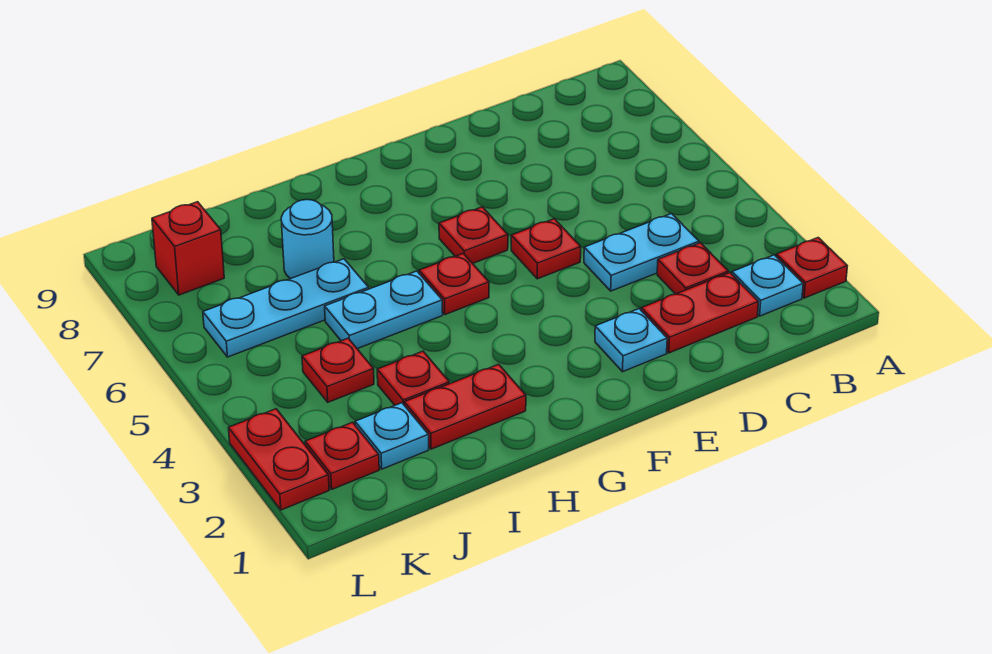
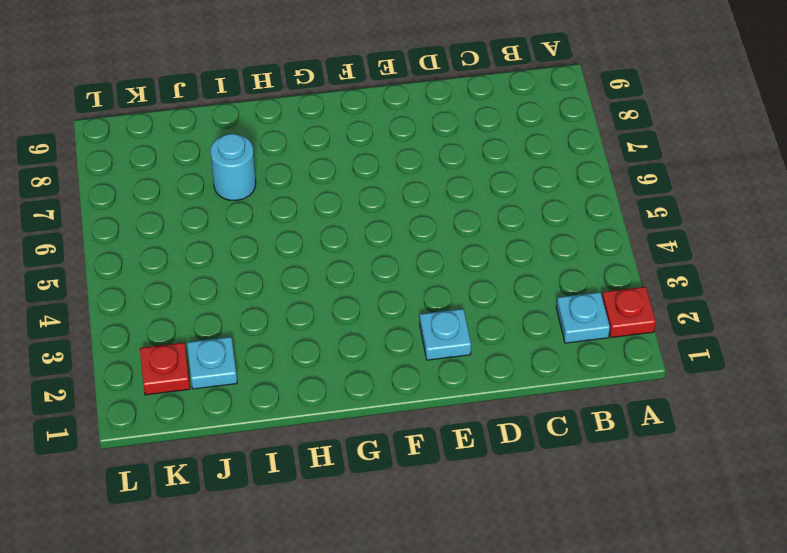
none -> red plate C2:D2 level 1
none -> red plate C3 level 1
none -> cyan plate C4:D4 level 1

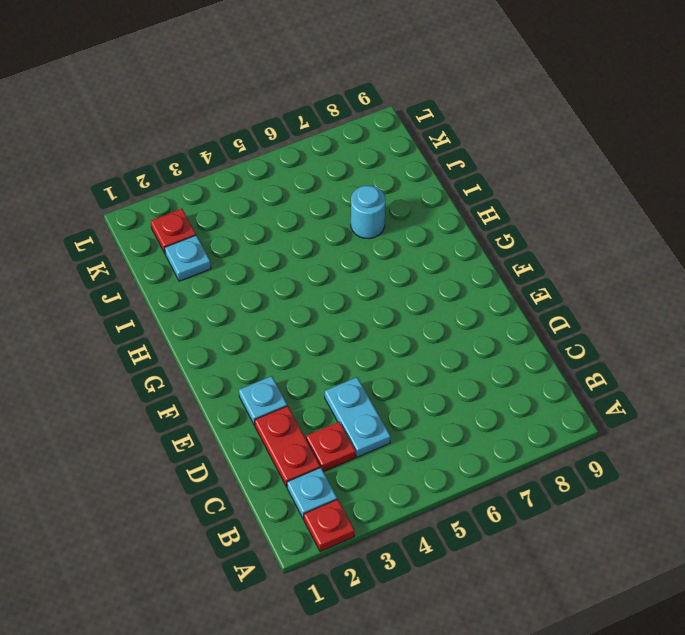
none -> red plate E5 level 1
none -> red plate F6 level 1
none -> red plate G5 level 1

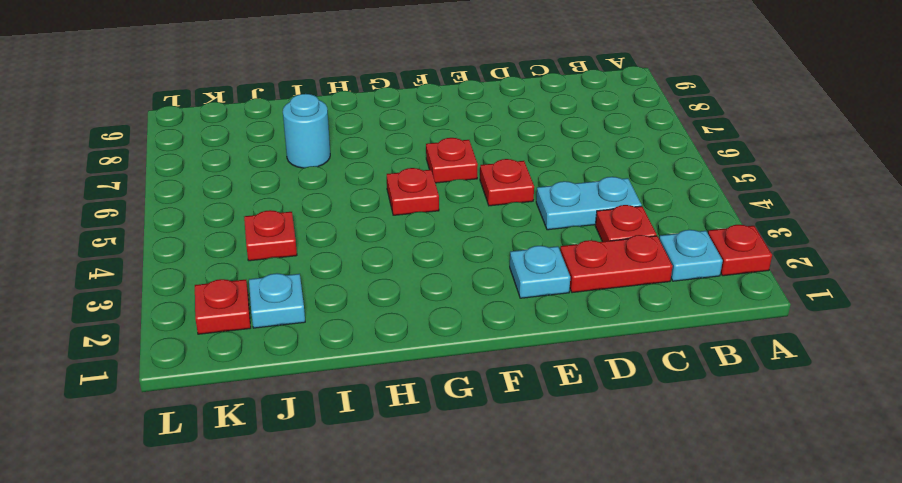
none -> red plate H2:I2 level 1
none -> cyan plate H5:I5 level 1
none -> red plate I3 level 1

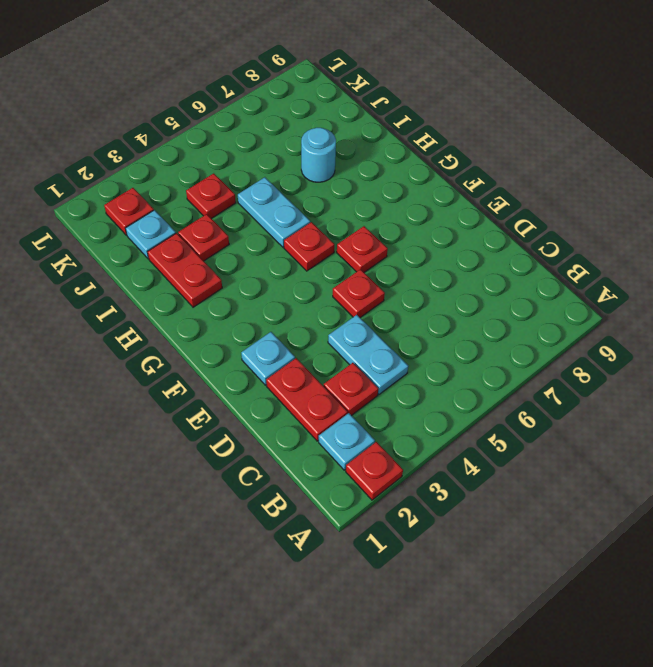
none -> cyan plate I6:K6 level 1
none -> red brick K8 level 1
none -> red plate L2:L3 level 1

